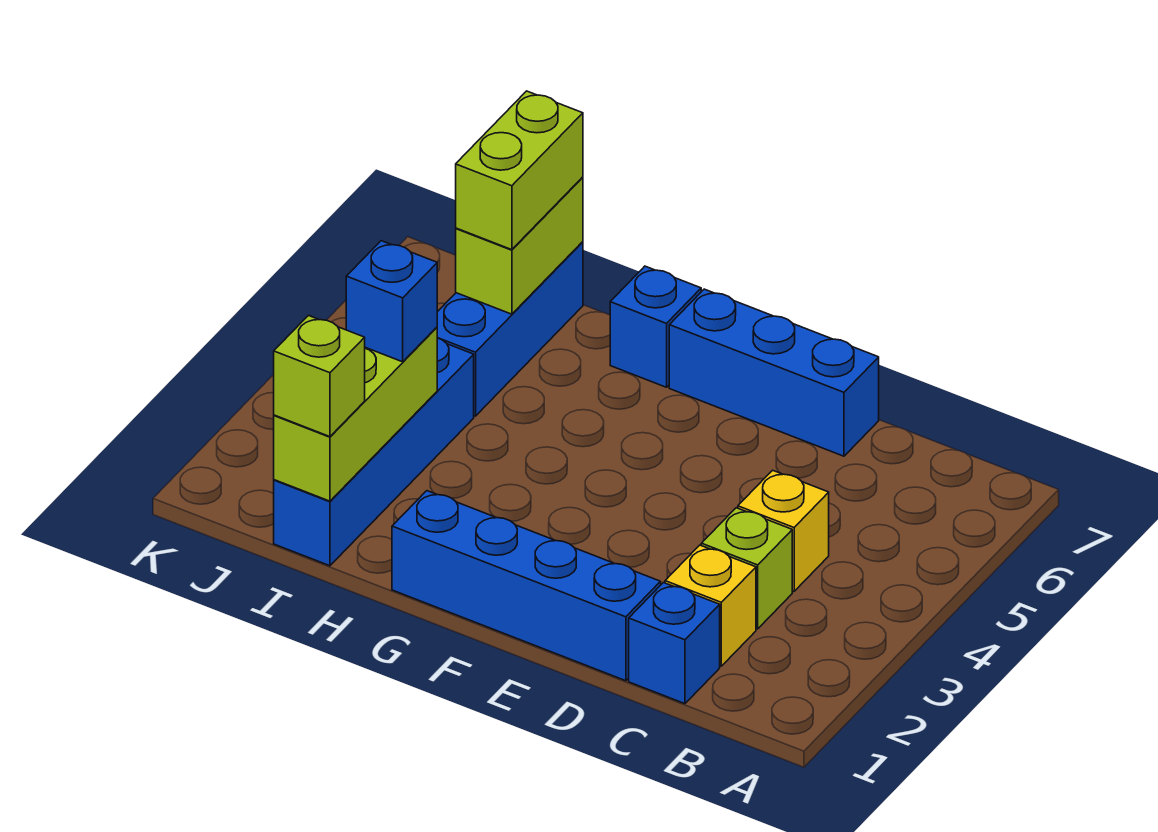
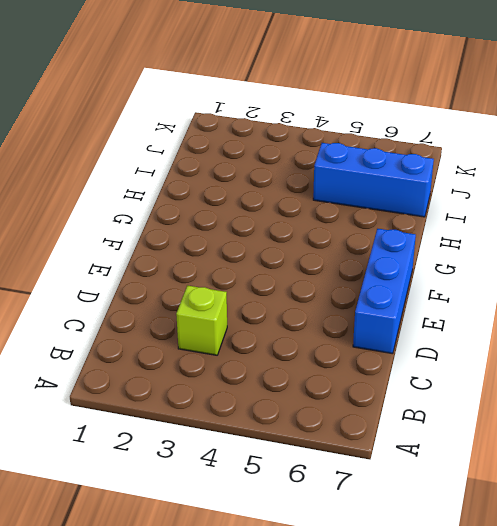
none -> blue brick C1 level 1
none -> yellow brick C2 level 1
none -> yellow brick C4 level 1

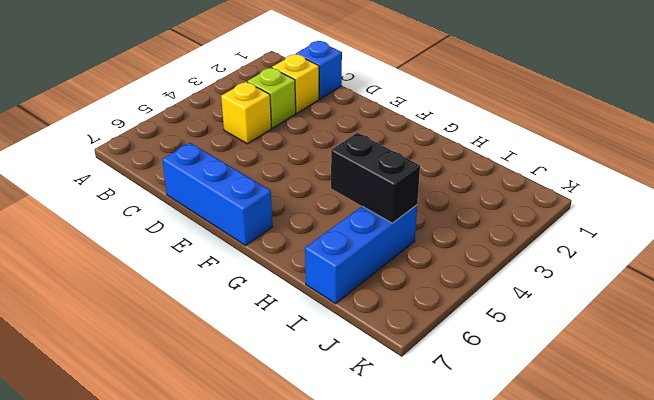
black brick H5:I5 level 2 -> none
none -> blue brick D1:G1 level 1
none -> blue brick G7 level 1
none -> blue brick I1:I4 level 1

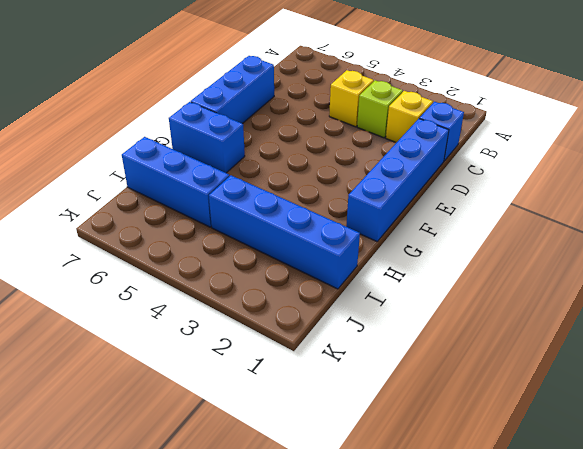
blue brick G6:G7 level 1 -> blue brick G7 level 1
none -> lime brick I1:I3 level 2
none -> lime brick I6:I7 level 2
none -> lime brick I1 level 3

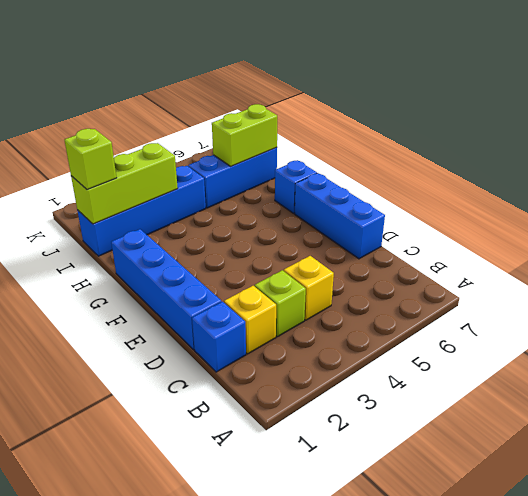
none -> blue brick I3 level 3
none -> lime brick I6:I7 level 3

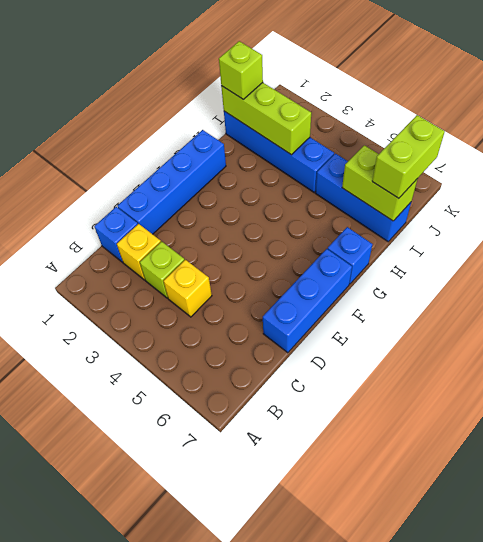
lime brick I7:J7 level 3 -> lime brick I6:I7 level 3
none -> blue brick I3 level 3

